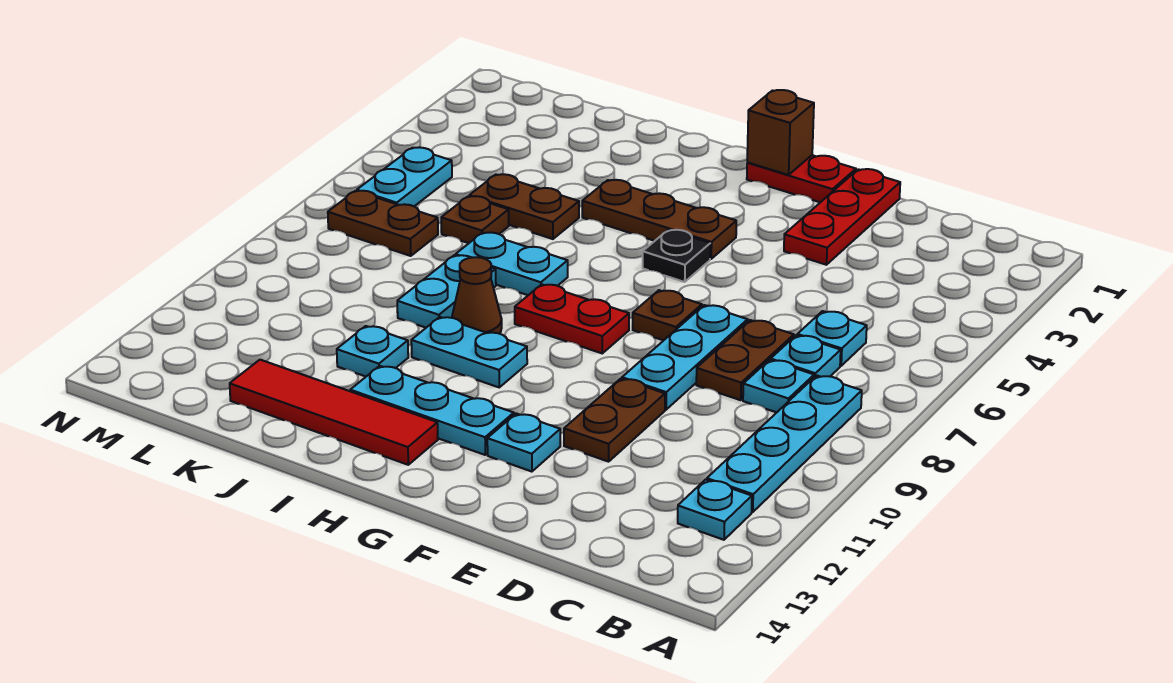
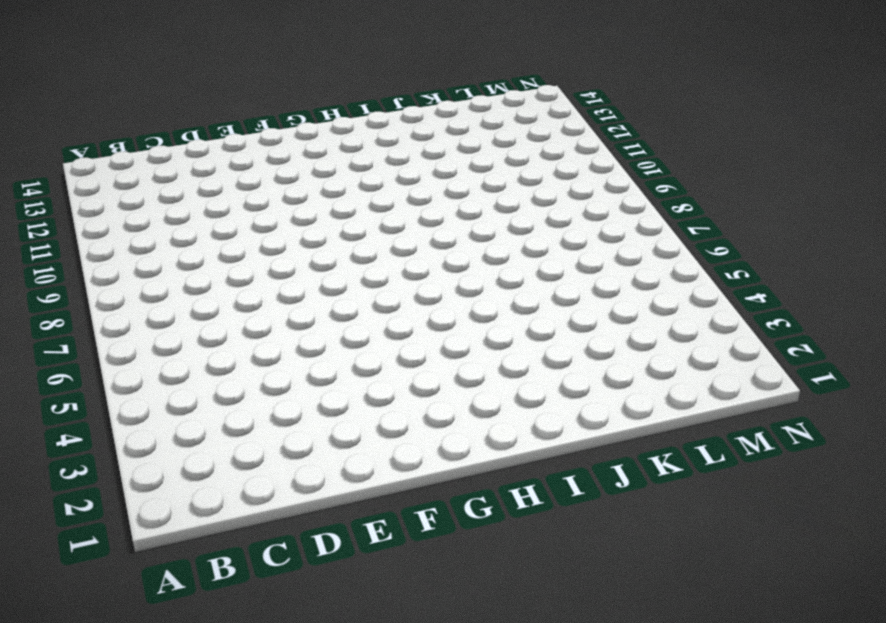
none -> cyan plate B8:B11 level 1
none -> cyan plate B12 level 1
none -> cyan plate C6 level 1

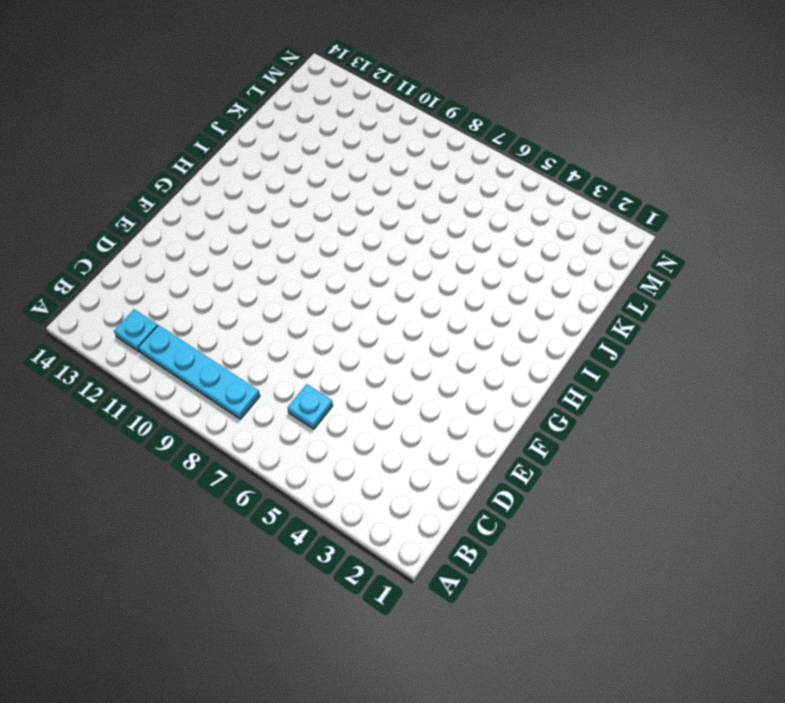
none -> cyan plate C7 level 1
none -> cyan plate C8 level 1
none -> brown plate D7:D8 level 1

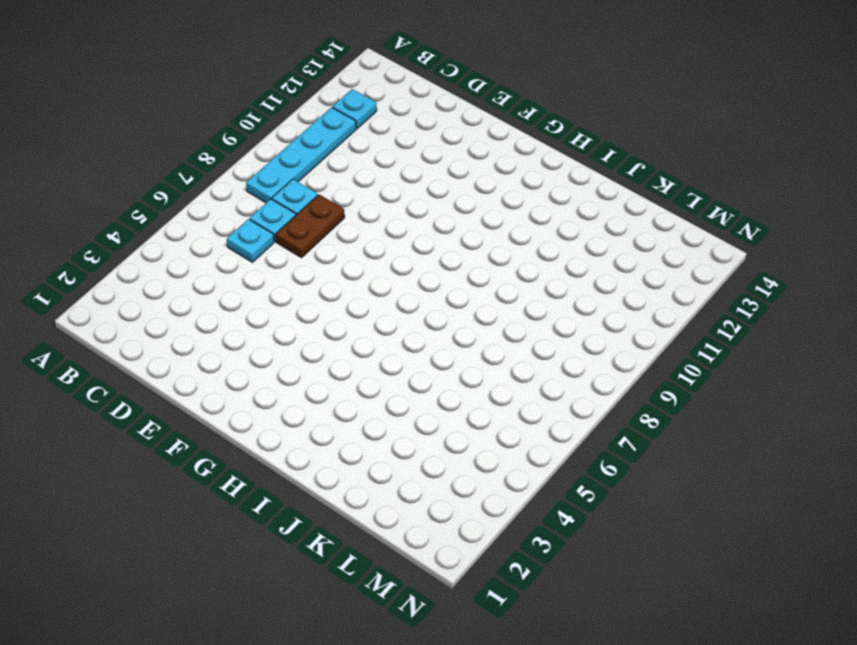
none -> red plate E1:E3 level 1
none -> cyan plate E7:E9 level 1
none -> brown plate E10:E11 level 1

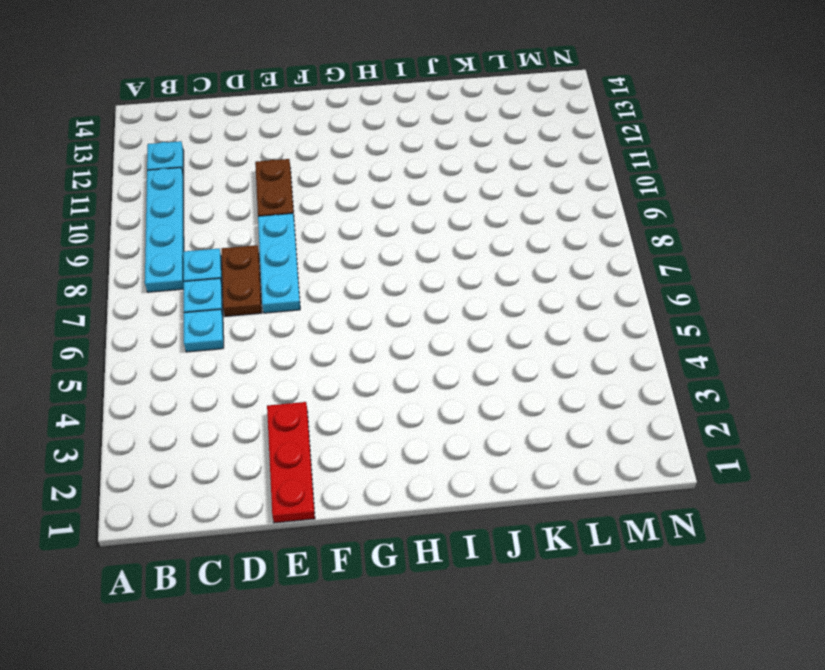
none -> red plate F1:G1 level 1
none -> brown plate F7 level 1
none -> cyan plate F12 level 1

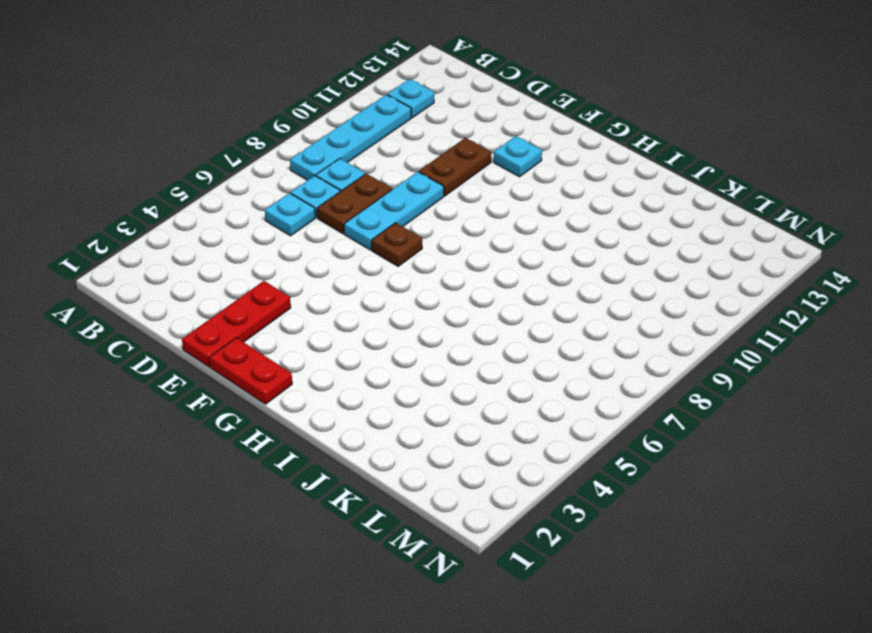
none -> brown plate G4:I4 level 1
none -> black plate G5 level 1
none -> red plate G8:H8 level 1

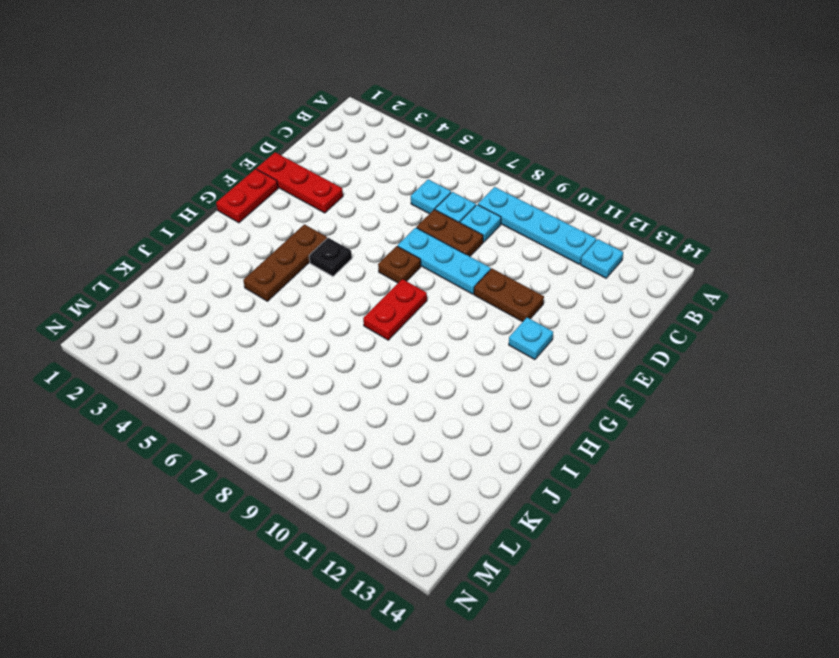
none -> cyan plate G12:I12 level 1
none -> cyan plate H10:I10 level 1
none -> red tile H13:K13 level 1

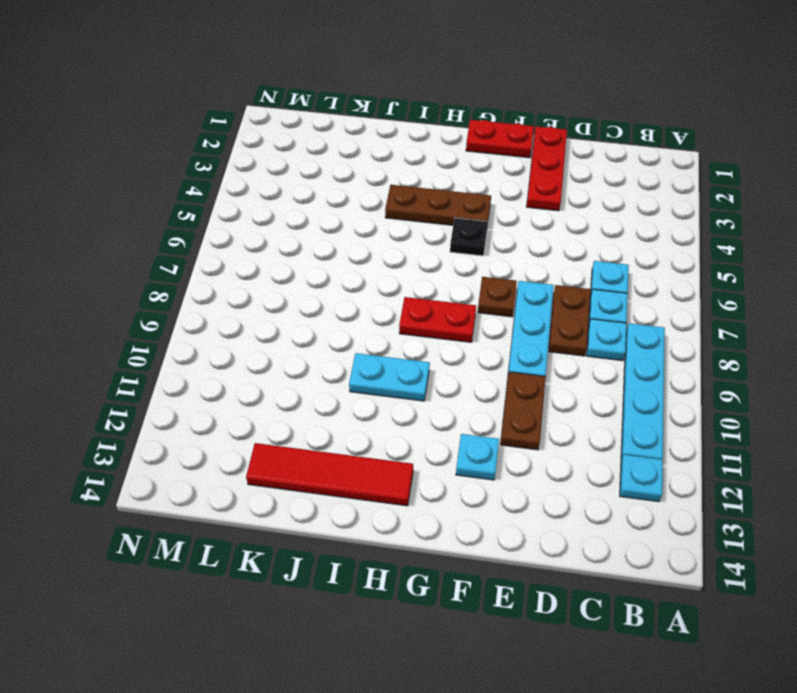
none -> cyan plate G12:I12 level 1
none -> cyan plate I7:J7 level 1
none -> brown cone I9 level 1

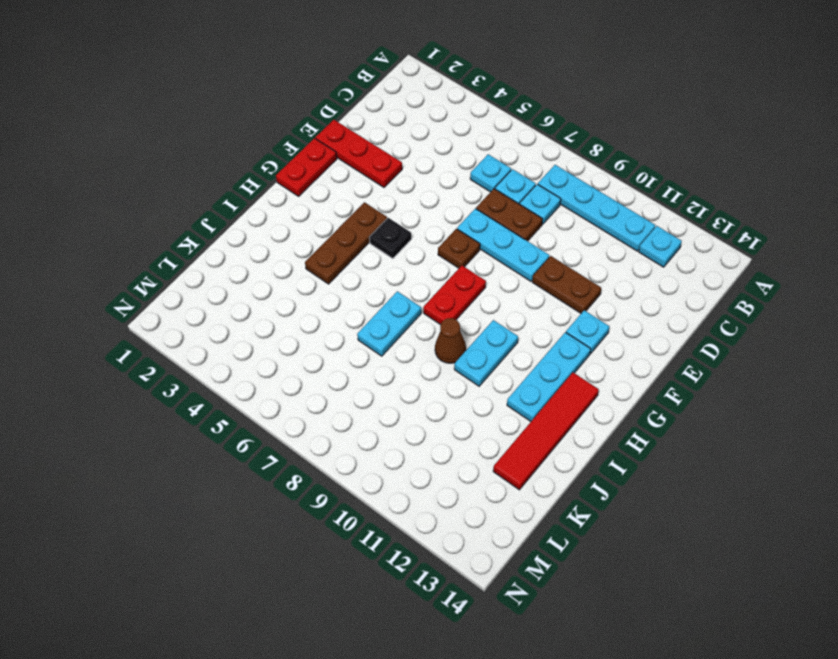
none -> brown plate J5:K5 level 1
none -> cyan plate J8:J9 level 1
none -> cyan plate J11 level 1

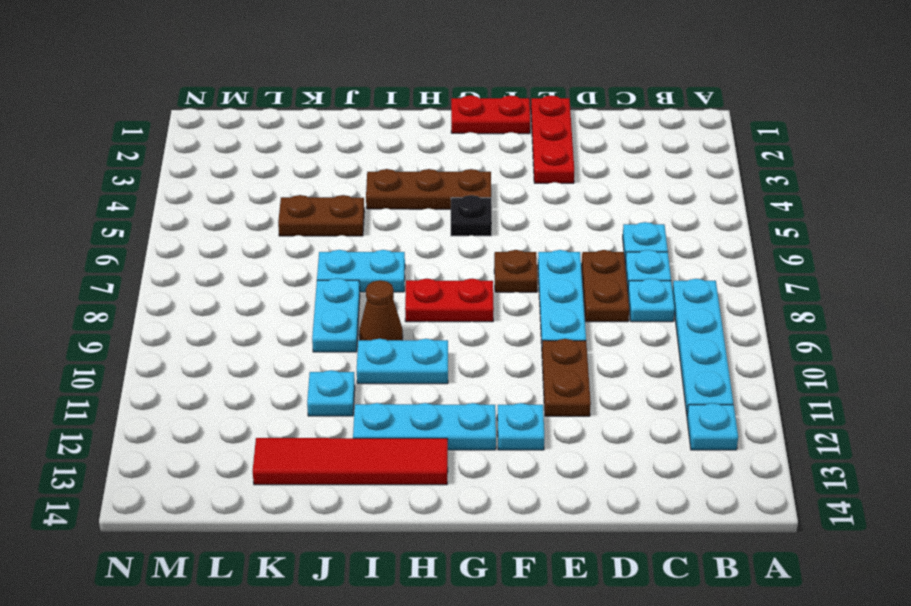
none -> brown plate K6 level 1
none -> brown plate L7:M7 level 1
none -> cyan plate M5:M6 level 1

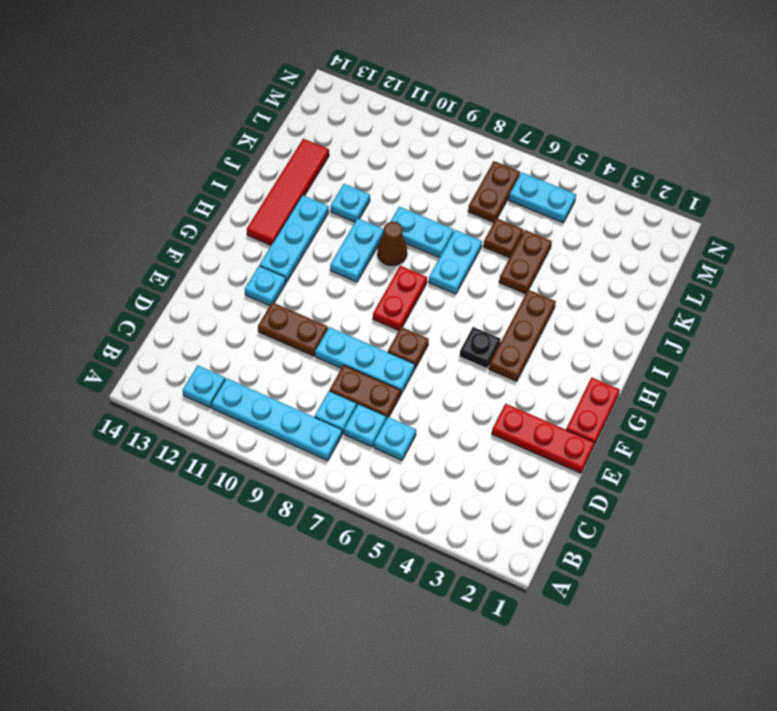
none -> brown brick G1 level 2

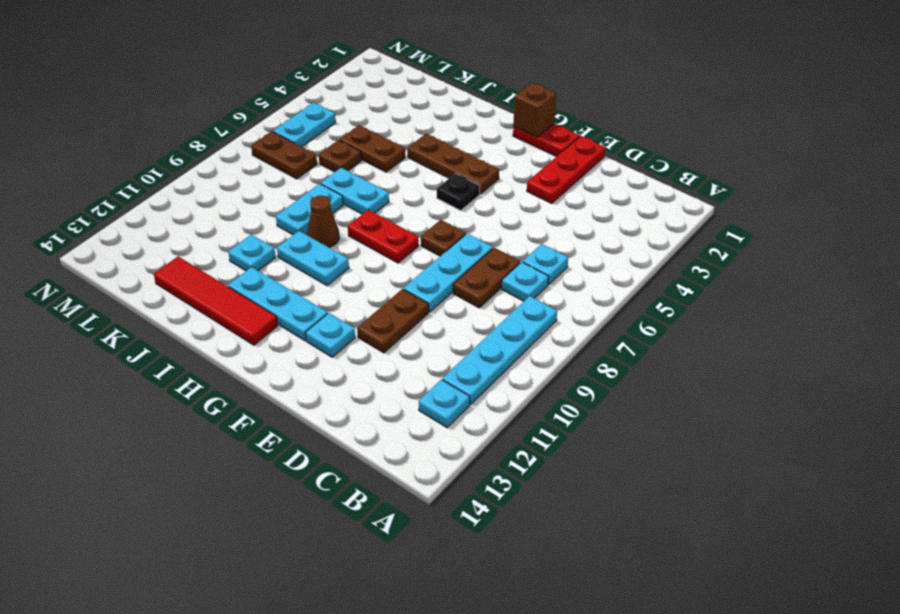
none -> cyan plate C8 level 1

